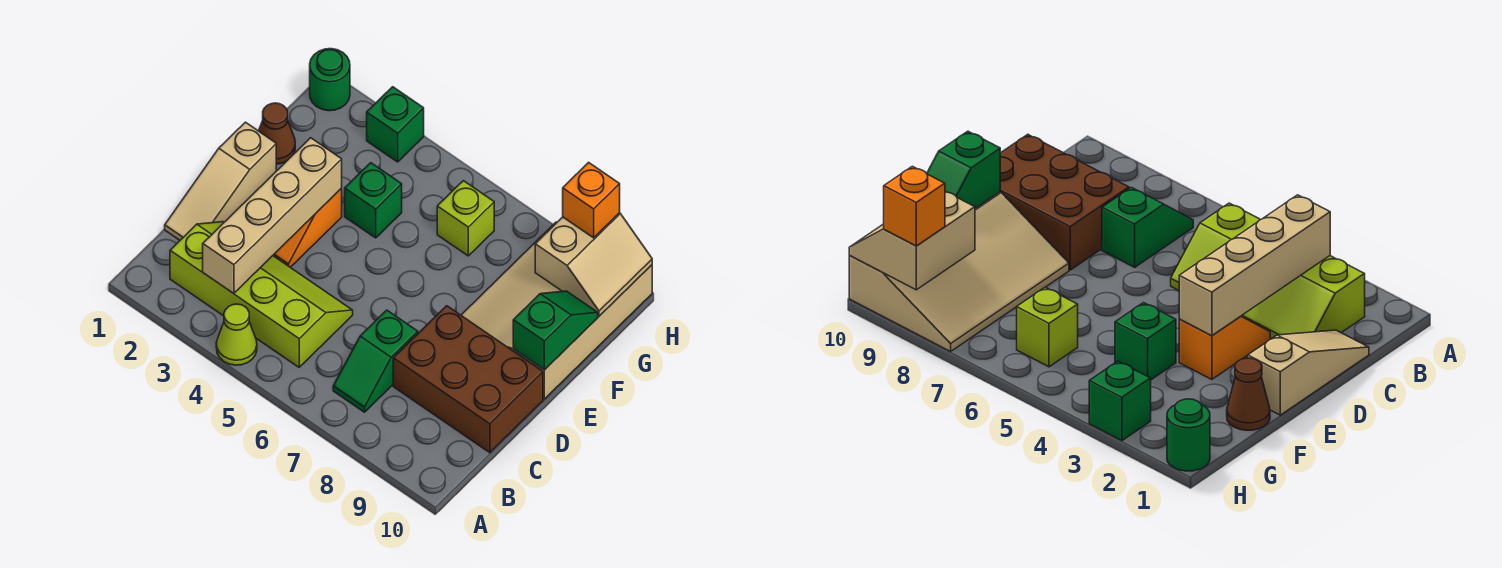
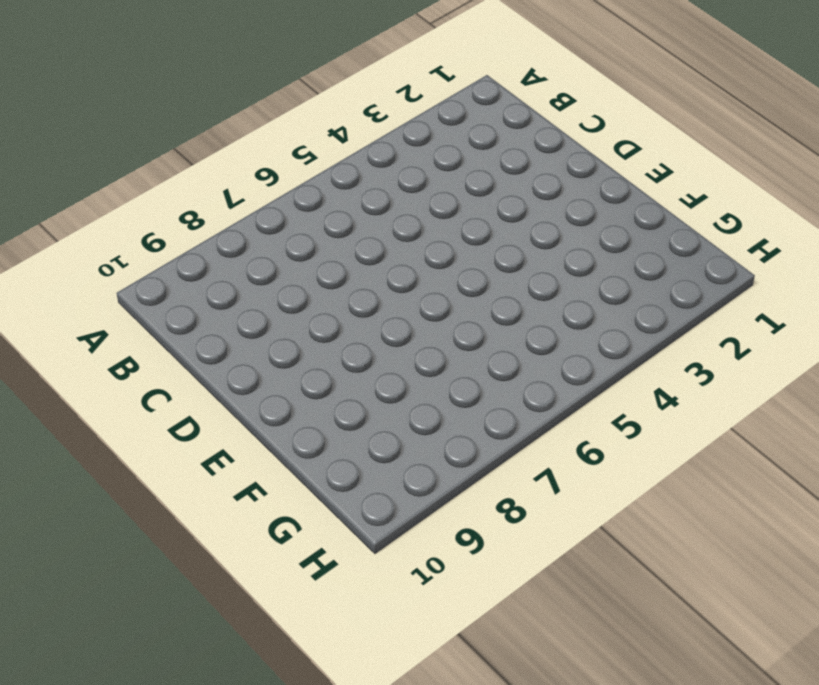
none -> lime cone A4 level 1
none -> lime slope B2:C5 level 1 top B
none -> green slope B7:C7 level 1 top C

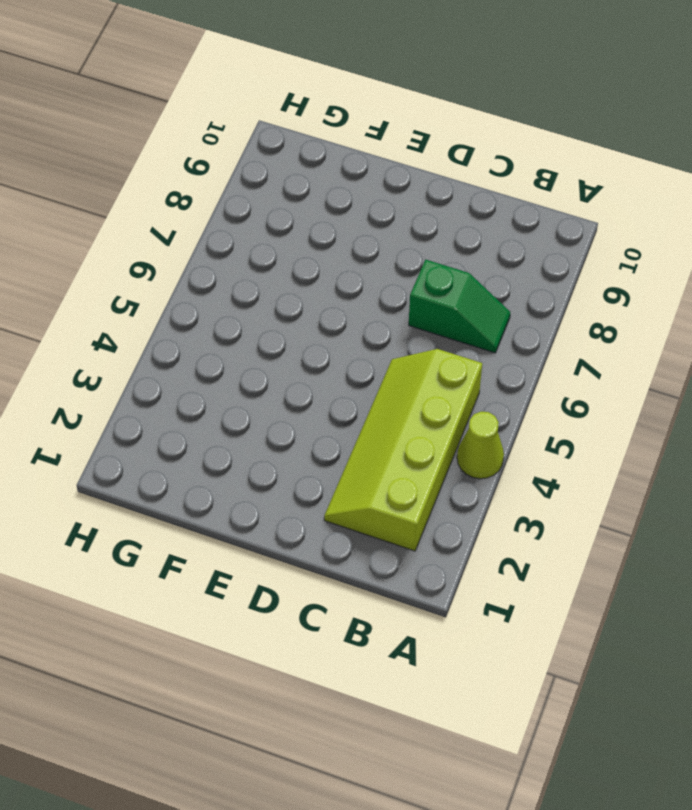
none -> tan slope C1:E1 level 1 top E
none -> brown brick C8:D10 level 1
none -> orange slope D3:E3 level 1 top E

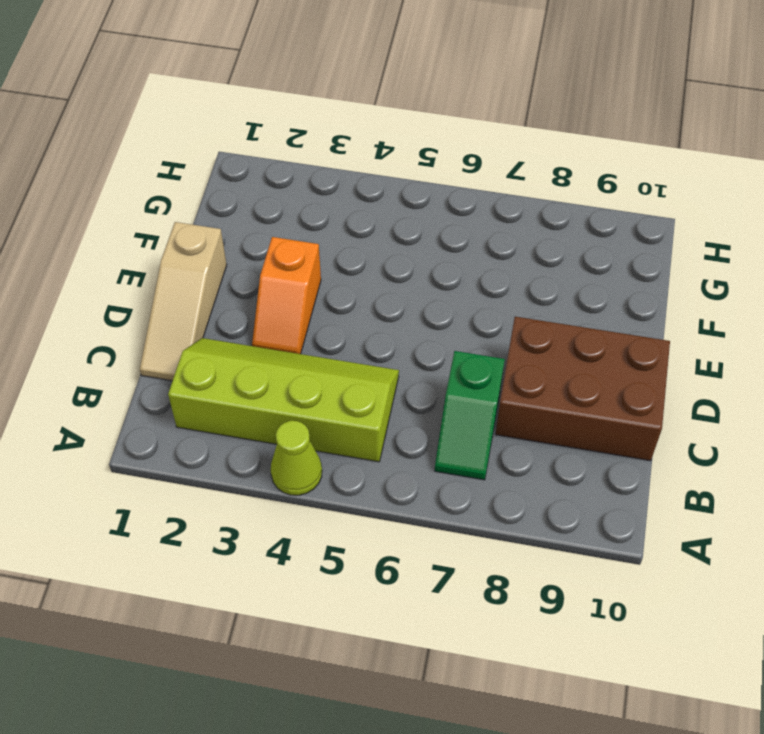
none -> tan slope E8:H10 level 1 top 10
none -> brown cone F1 level 1
none -> green brick F4 level 1

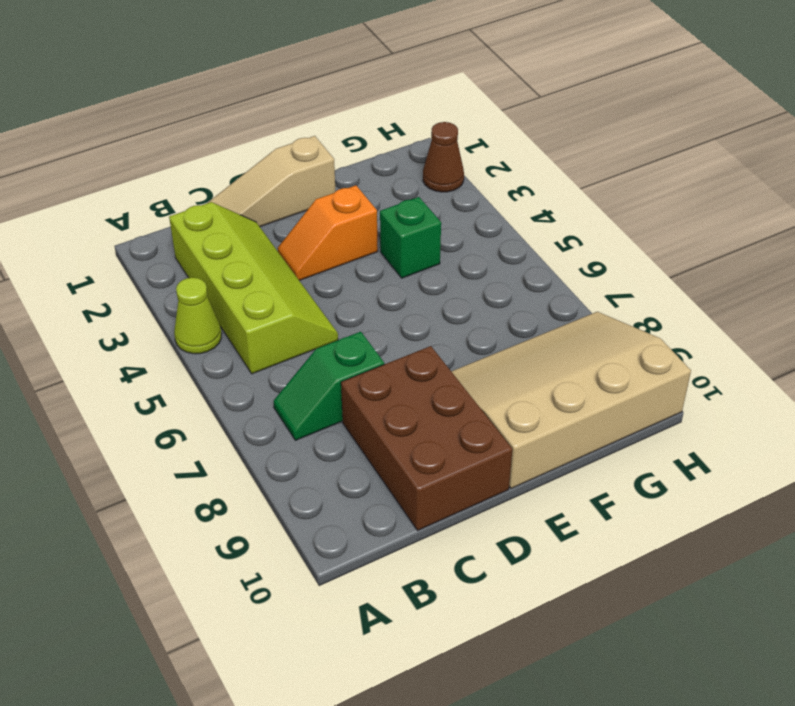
brown cone H2 level 1 -> brown cone F1 level 1
none -> lime brick G6 level 1
none -> green round brick H1 level 1
none -> green brick H3 level 1

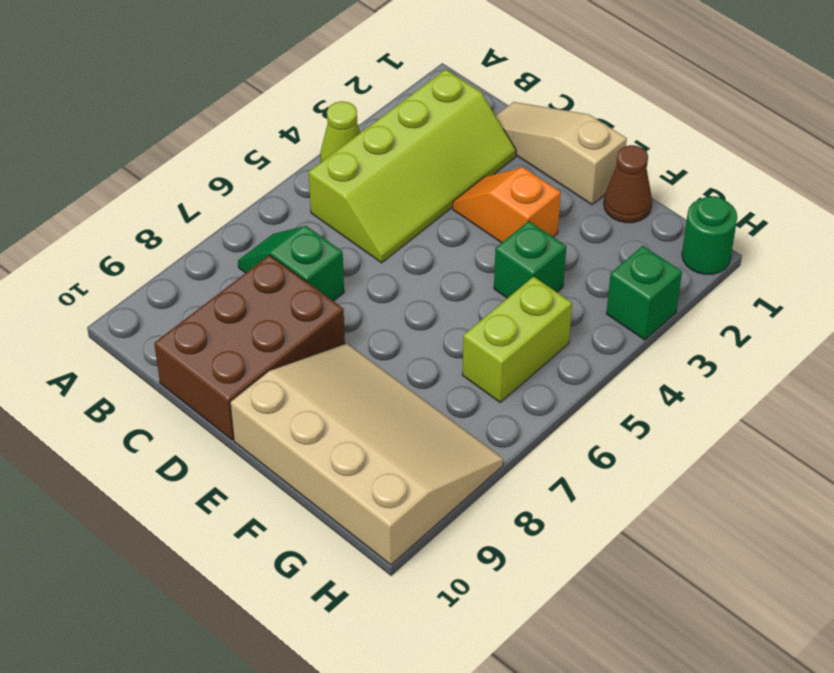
lime brick G5:G6 level 1 -> lime brick G6 level 1
none -> tan brick B3:E3 level 2
none -> green slope E10:F10 level 2 top E
none -> tan slope G9:H10 level 2 top 9

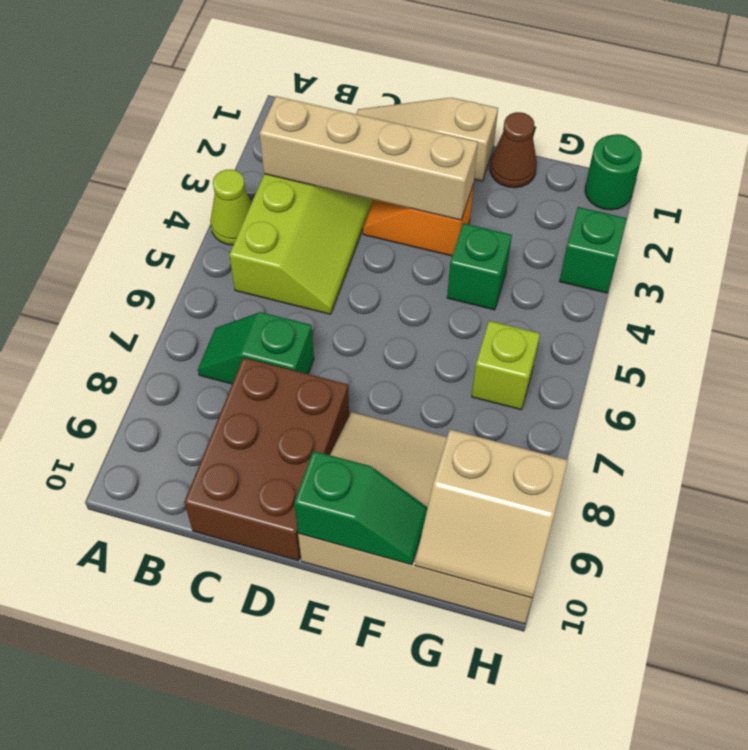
none -> orange brick H9 level 3

